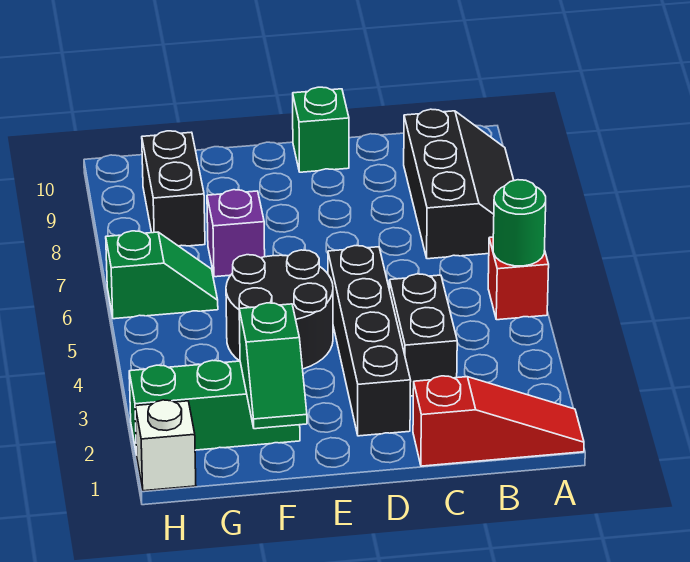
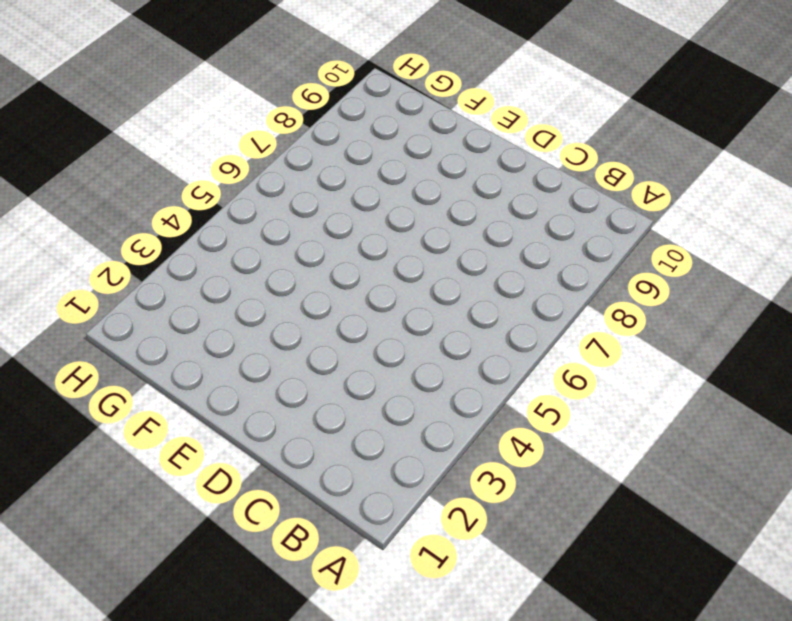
none -> red slope A1:C1 level 1 top C
none -> red brick A5 level 1
none -> black slope A7:B9 level 1 top B

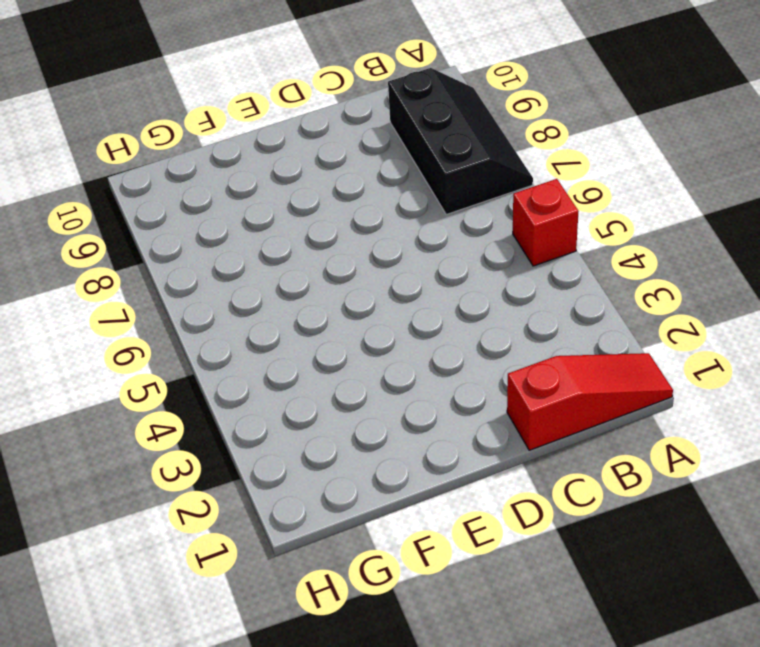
none -> black brick C3:C4 level 1
none -> black brick D2:D5 level 1
none -> green brick D10 level 1

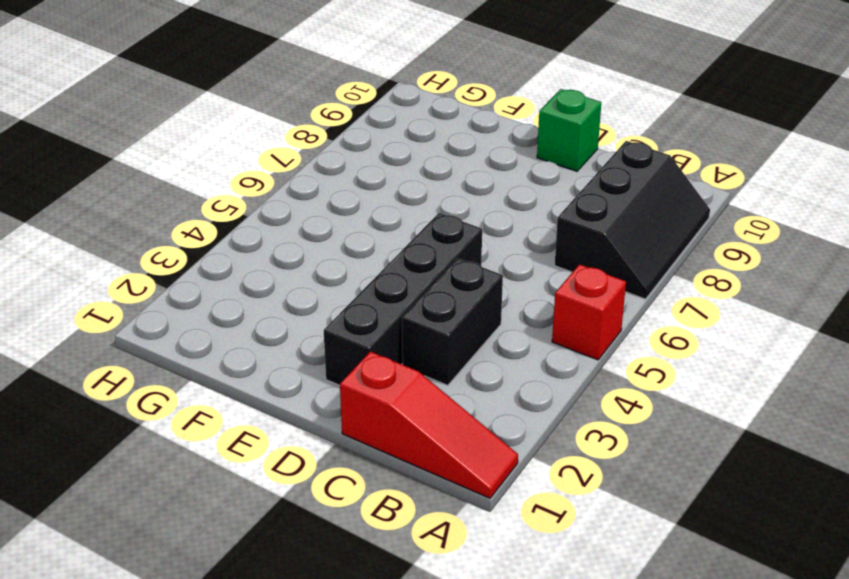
none -> black round brick E4:F5 level 1
none -> green brick F2:H2 level 1
none -> purple brick F7 level 1

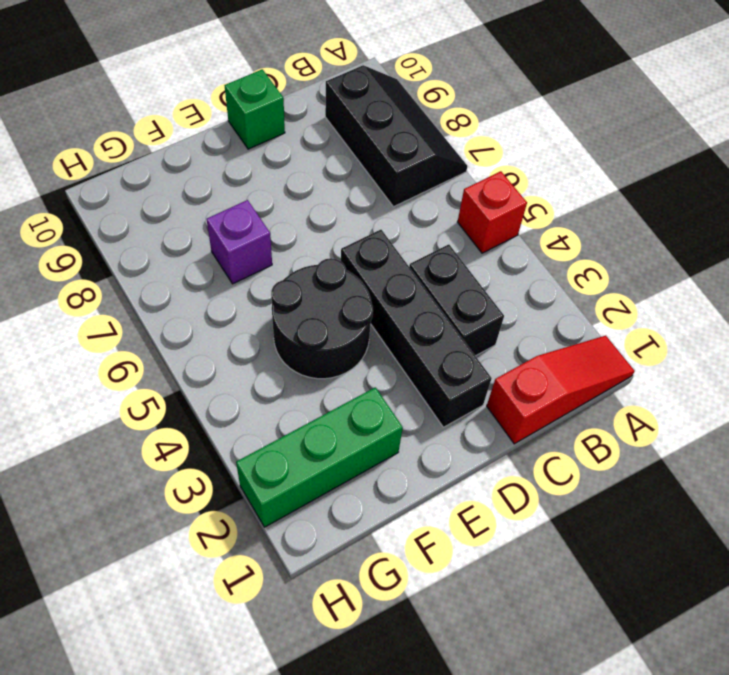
none -> green slope G6:H6 level 1 top H
none -> black brick G8:G9 level 1
none -> white brick H1 level 1

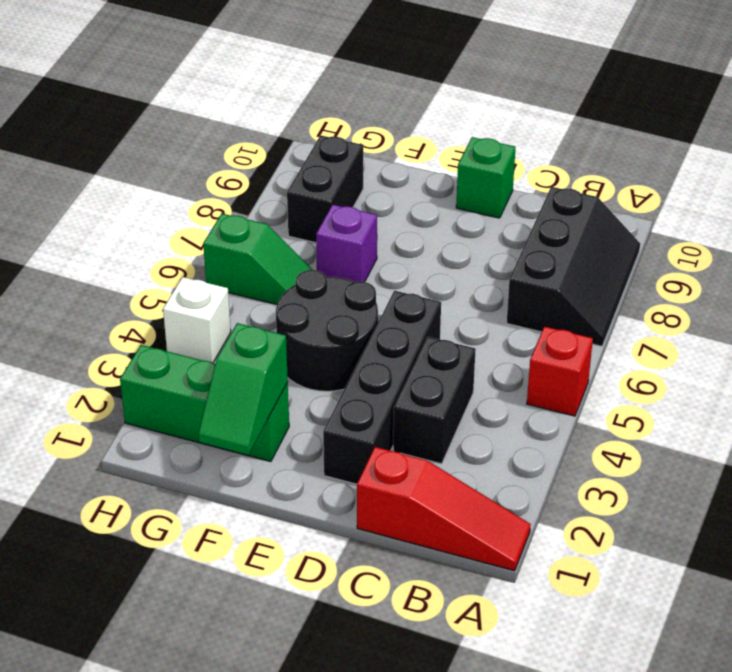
white brick H4 level 1 -> white brick H1 level 1
none -> green round brick A5 level 2

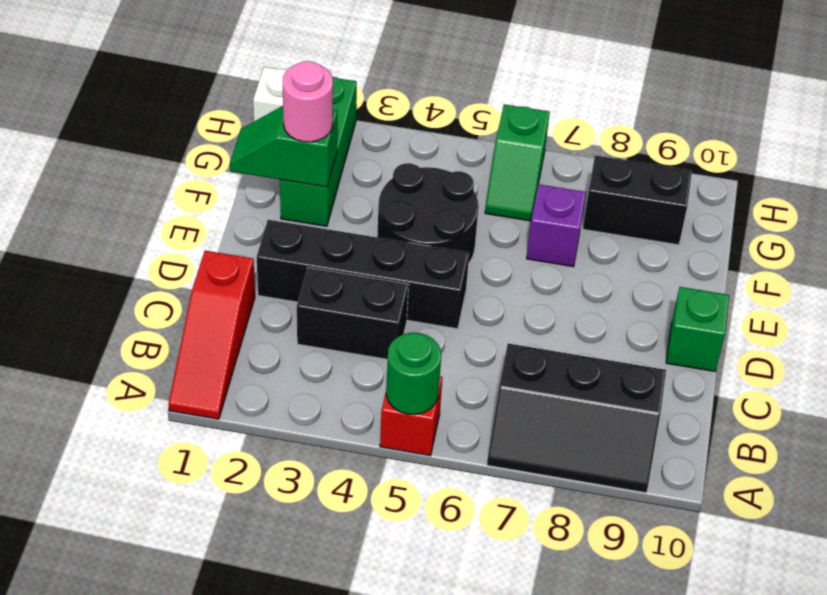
pink round brick F2 level 3 -> none

